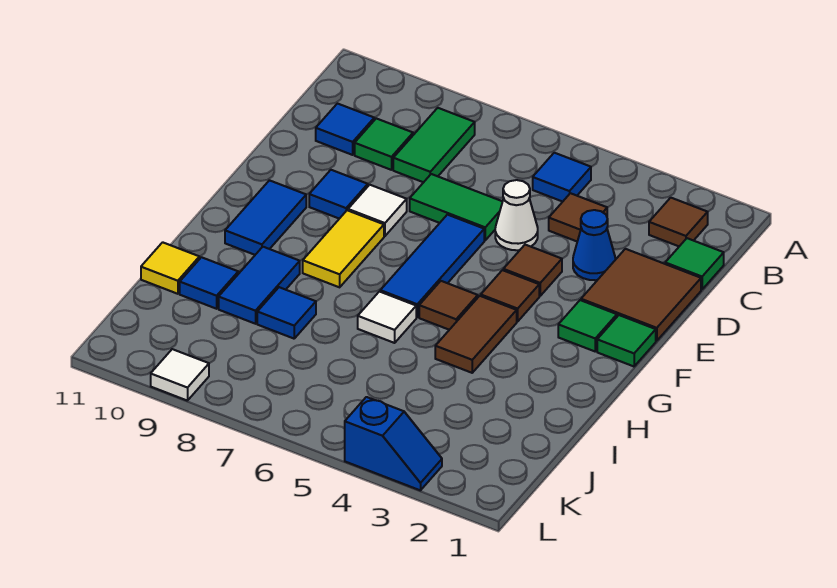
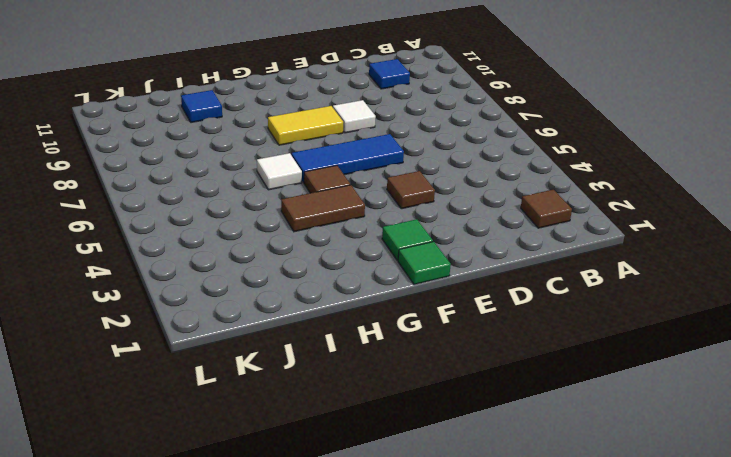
none -> blue tile B5 level 1
none -> green tile B8:C8 level 1
none -> green tile C1 level 1

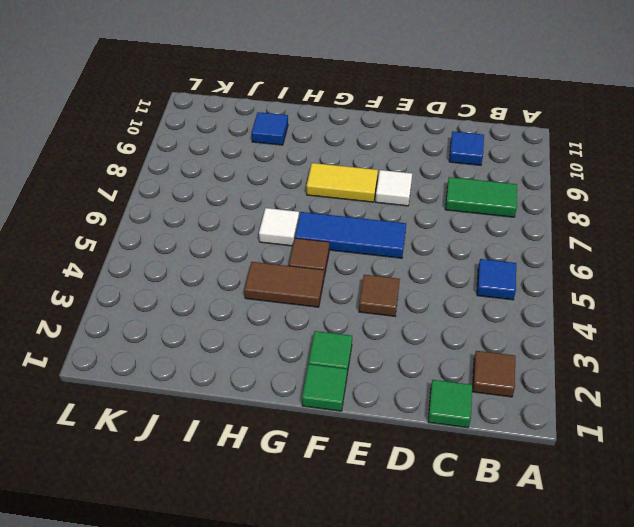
none -> brown tile C4 level 1
none -> green tile C9 level 1
none -> brown tile D1:E2 level 1

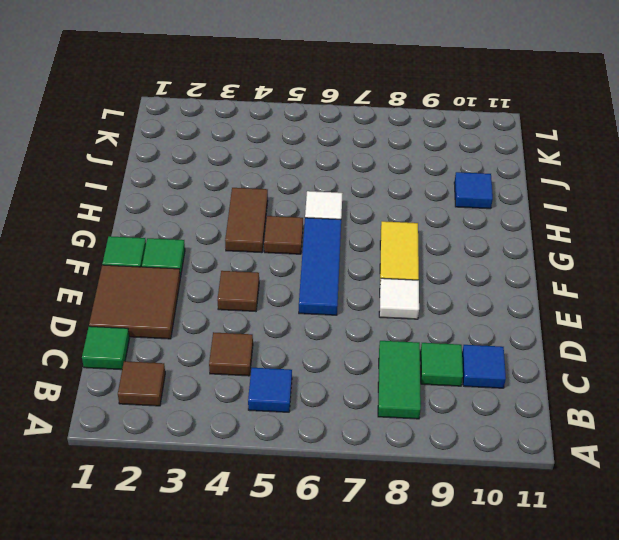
none -> blue cone D3 level 1
none -> white cone D5 level 1
none -> green tile D6:D7 level 1

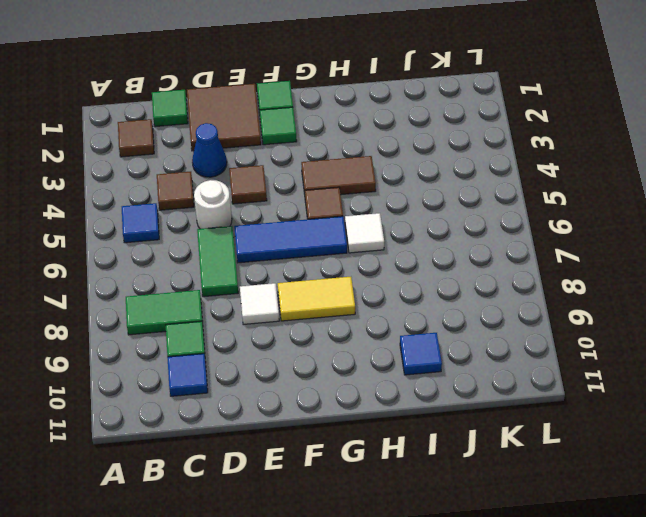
white round brick D5 level 1 -> white cone D5 level 1
none -> blue tile E9 level 1
none -> brown tile F4 level 1
none -> blue tile F10:G10 level 1

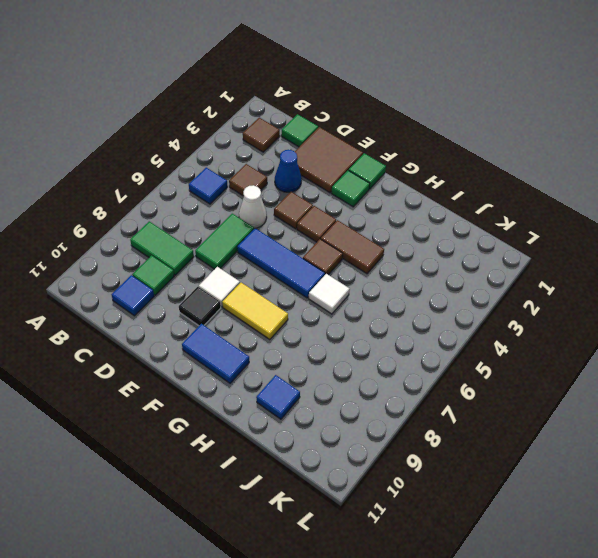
black tile E9 level 1 -> blue tile E9 level 1
none -> blue tile H9:I9 level 1
none -> blue tile I8 level 1
none -> yellow tile I11 level 1

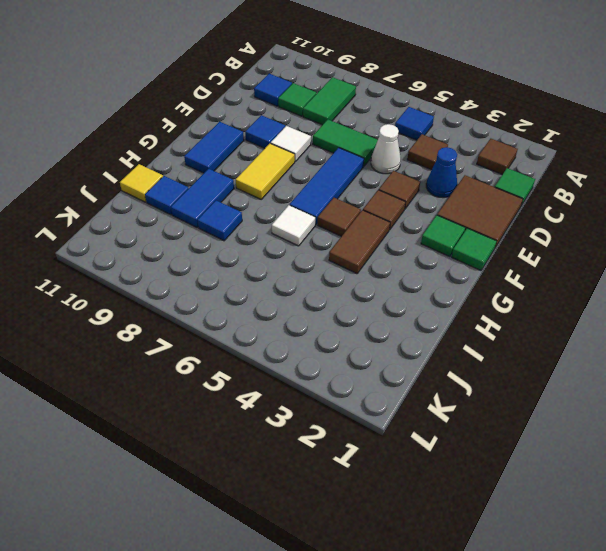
none -> blue slope L3:L4 level 1 top 4
none -> white tile L9 level 1

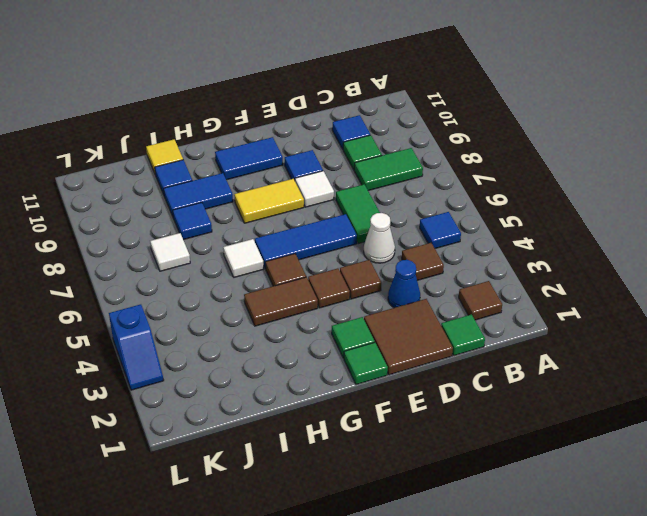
white tile J7 level 1 -> white tile L9 level 1

